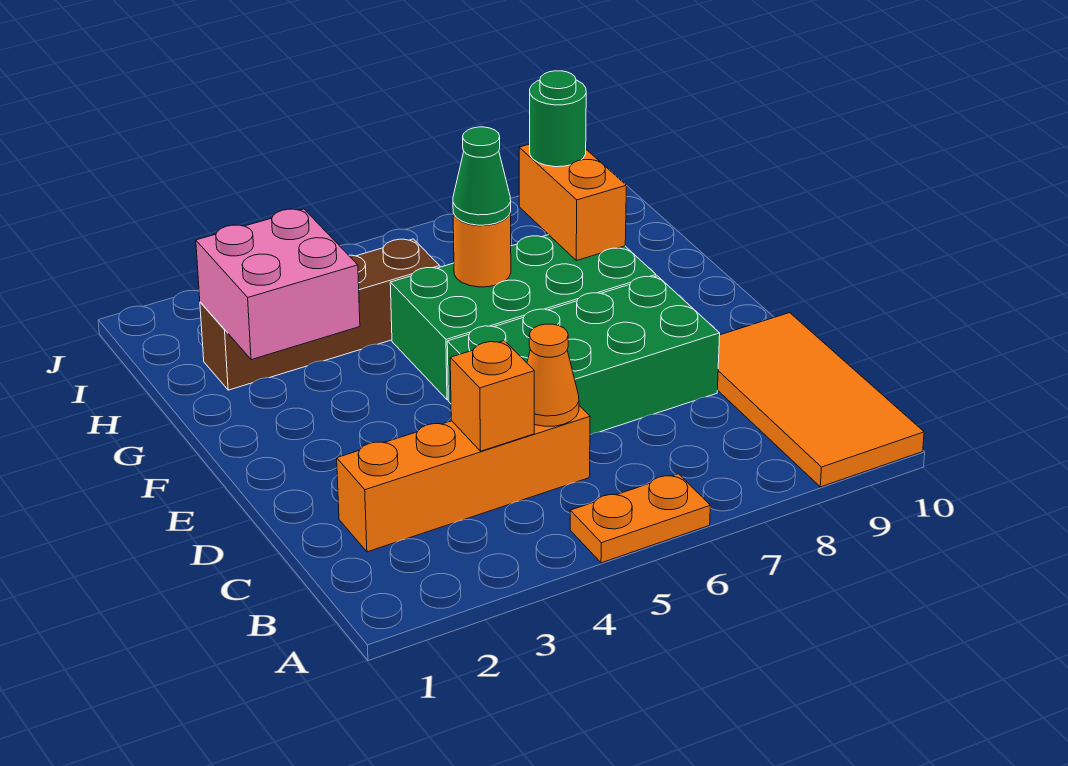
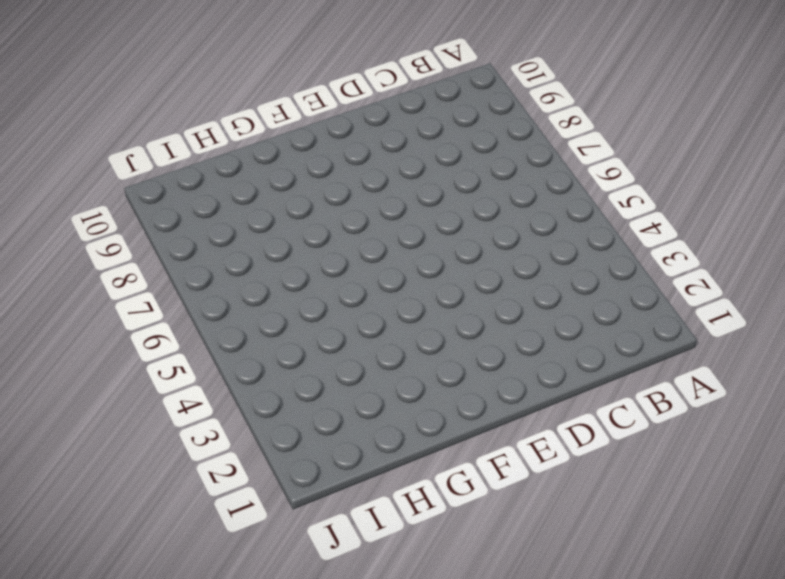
none -> orange plate A5:A6 level 1
none -> orange tile A9:D10 level 1
none -> orange brick C2:C5 level 1

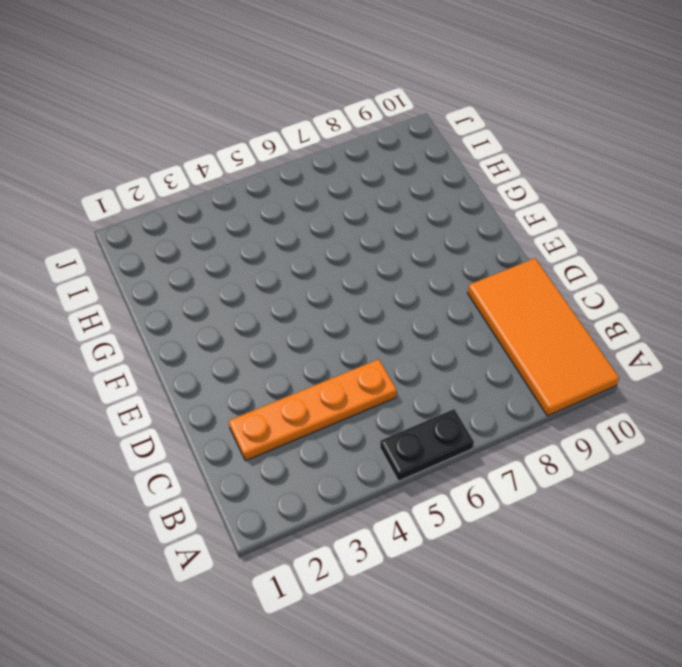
black plate A5:A6 level 1 -> orange plate A5:A6 level 1
orange plate C2:C5 level 1 -> orange brick C2:C5 level 1
none -> green brick D5:E8 level 1
none -> green brick F5:G8 level 1
none -> brown brick H2:H5 level 1

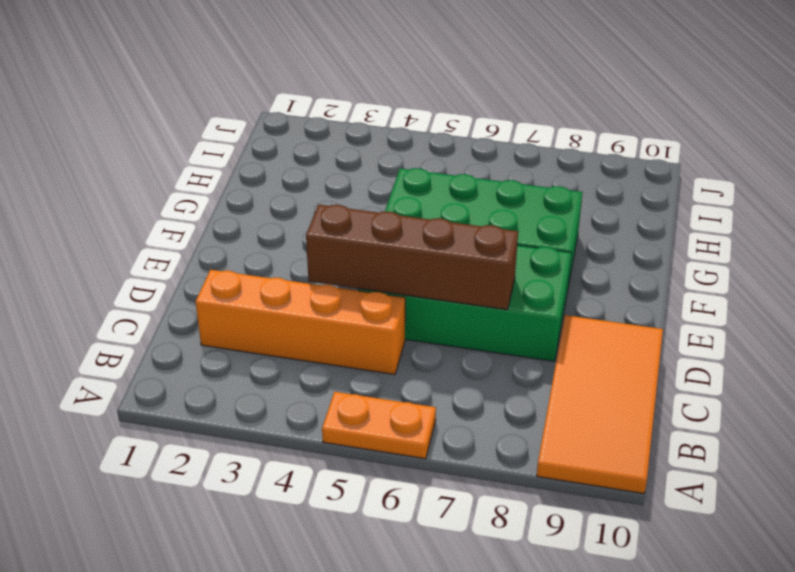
brown brick D4:D7 level 2 -> brown brick H2:H5 level 1
none -> orange brick C4 level 2
none -> orange cone C5 level 2
none -> pink brick G2:H3 level 2

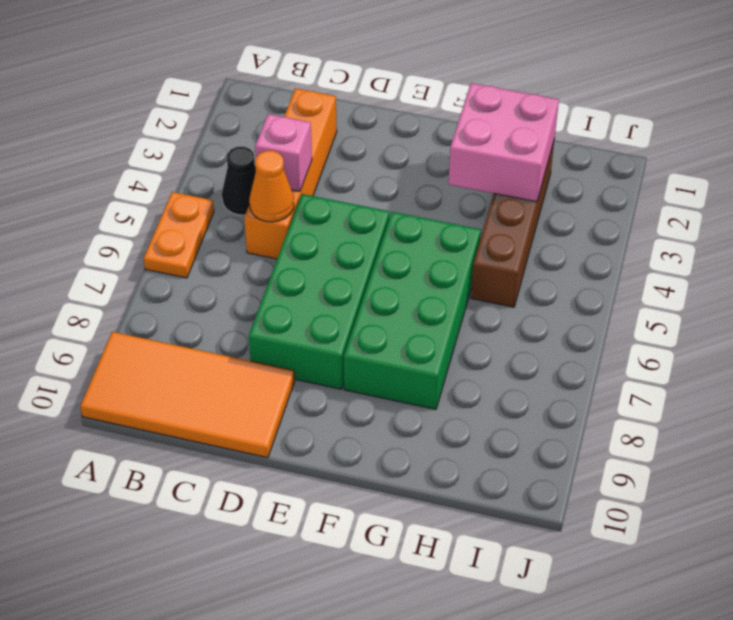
black cone B4 level 1 -> none
pink brick C4 level 2 -> orange brick C4 level 2
none -> orange round brick G6 level 2
none -> orange brick G8:H8 level 2
none -> green cone G6 level 3

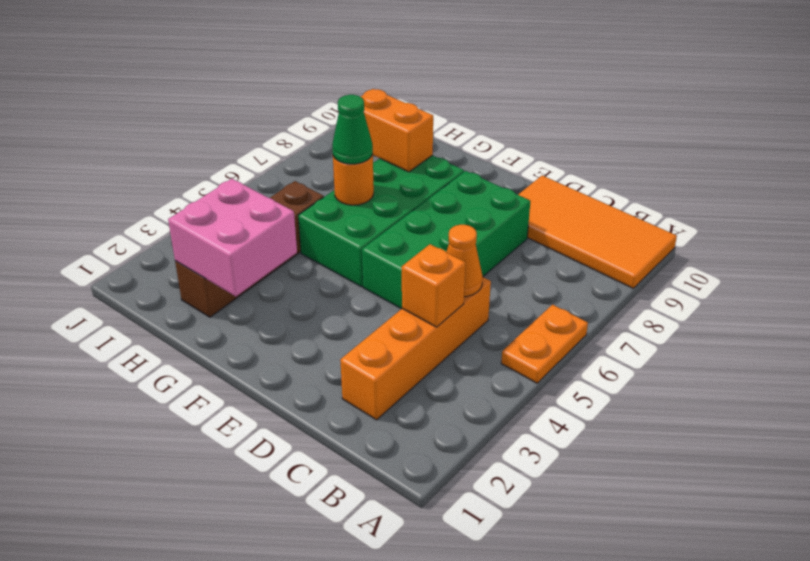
none -> green round brick H8 level 3

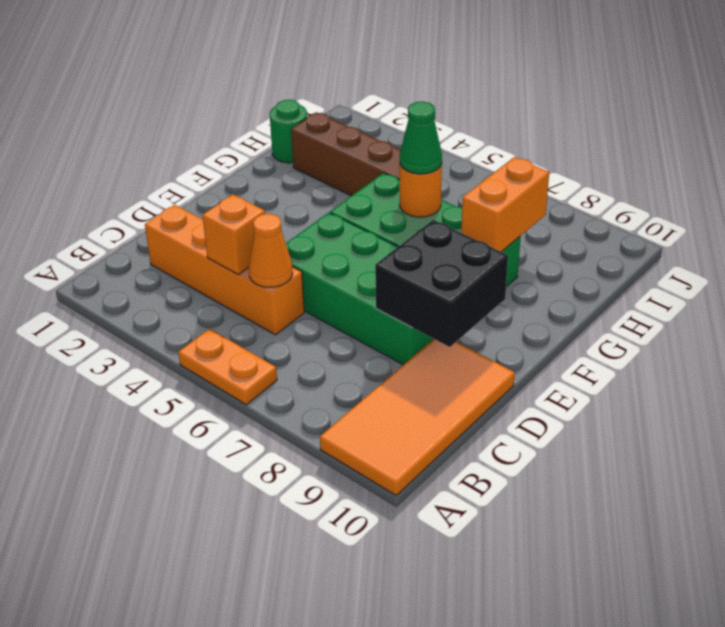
black brick D8:E9 level 2 -> none
green round brick H1 level 1 -> green round brick H8 level 3
none -> pink brick G2:H3 level 2

